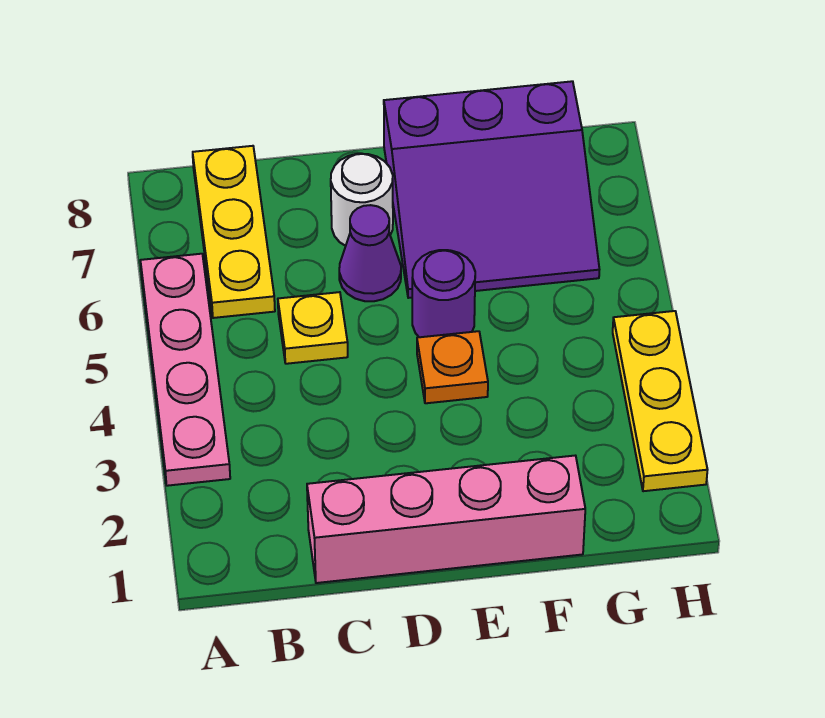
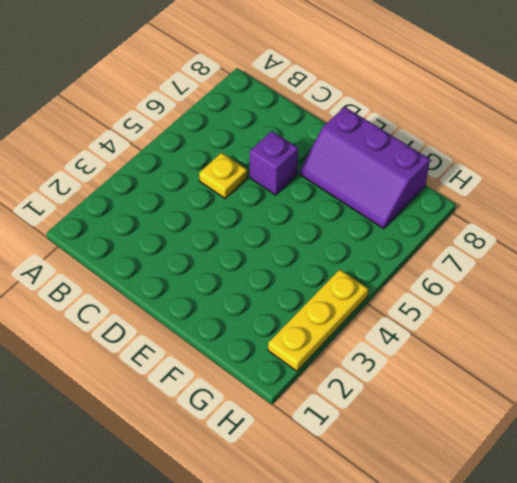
purple brick D6 level 1 -> purple cone D6 level 1
purple slope E7:G8 level 1 top 8 -> purple slope E6:G8 level 1 top 8
none -> pink plate A3:A6 level 1
none -> yellow plate B6:B8 level 1

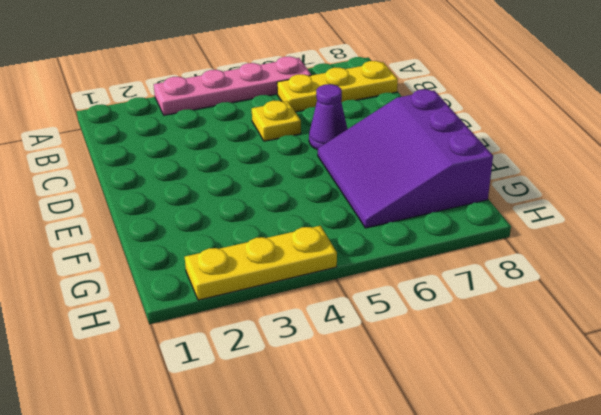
none -> pink brick C1:F1 level 1
none -> white round brick D7 level 1

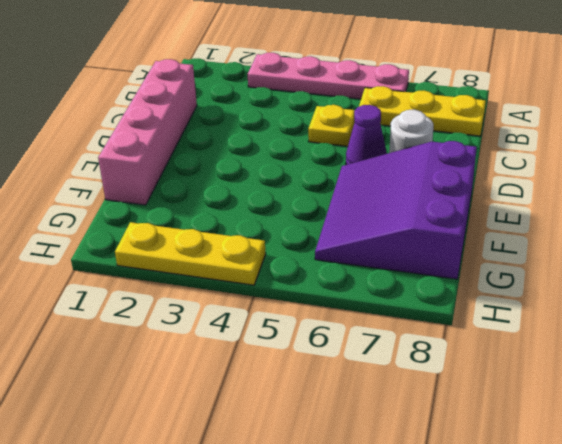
none -> orange plate E4 level 1
none -> purple round brick E5 level 1

